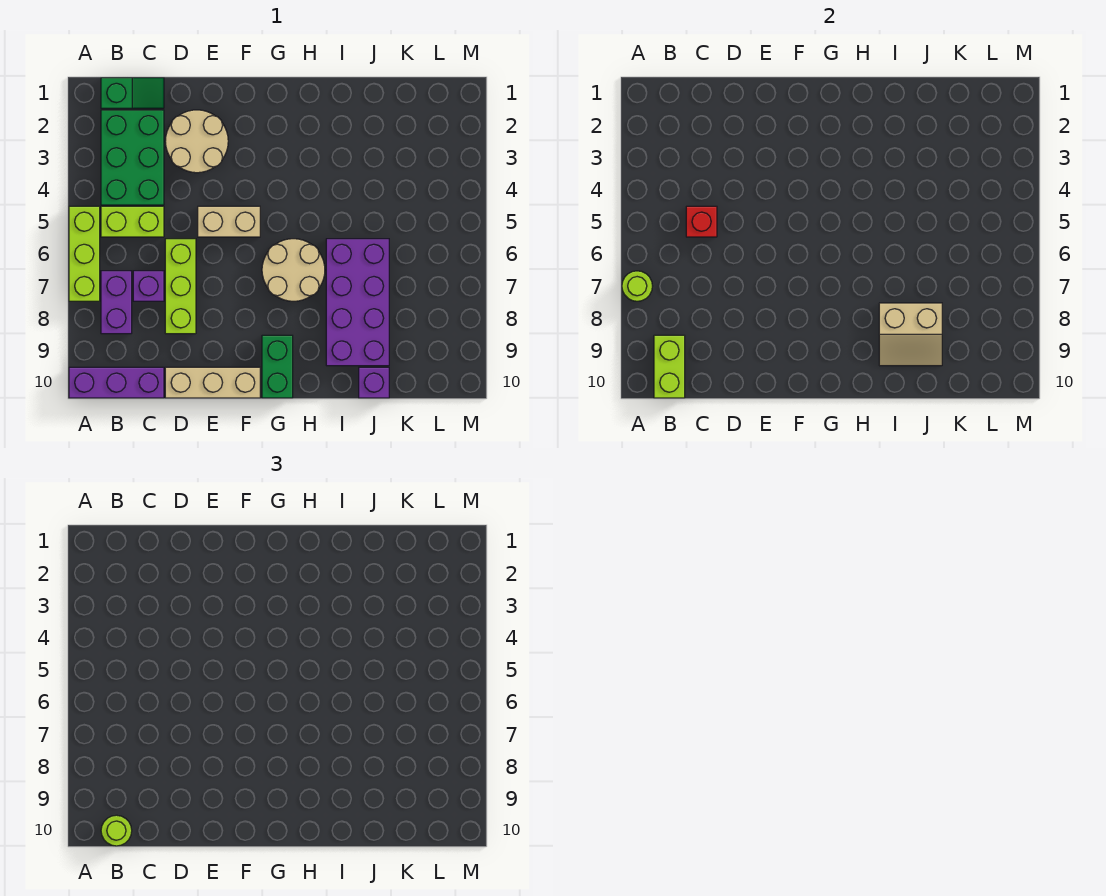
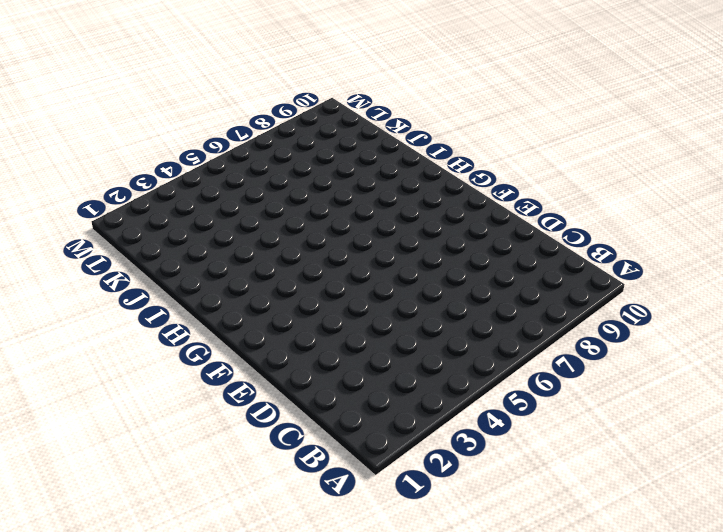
none -> lime brick A5:A7 level 1
none -> purple brick A10:C10 level 1
none -> green slope B1:C1 level 1 top B

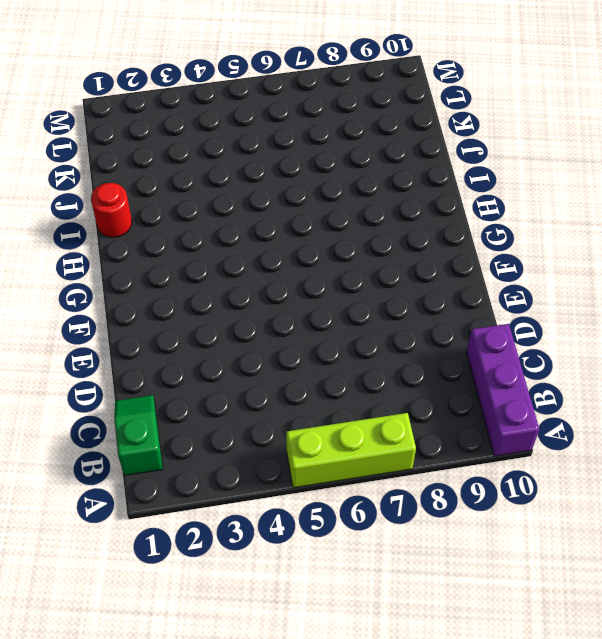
red round brick I1 level 1 -> none
none -> green brick B2:C4 level 1
none -> lime brick B5:C5 level 1
none -> purple brick B7:B8 level 1

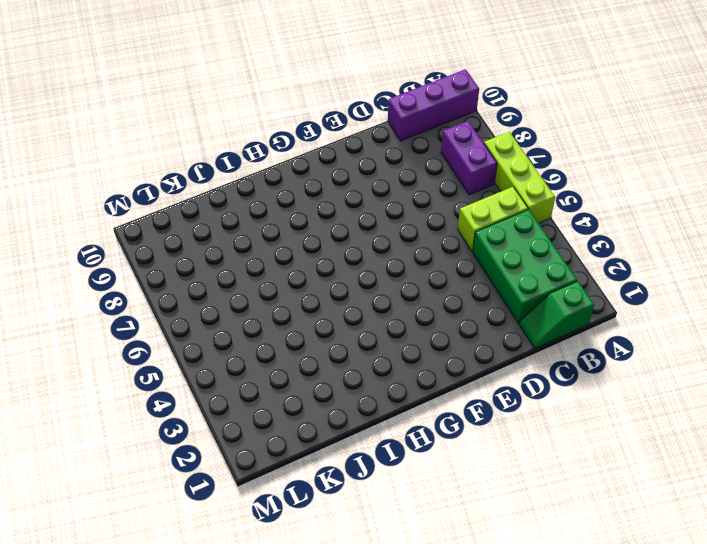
none -> purple brick C7 level 1
none -> tan round brick D2:E3 level 1
none -> lime brick D6:D8 level 1

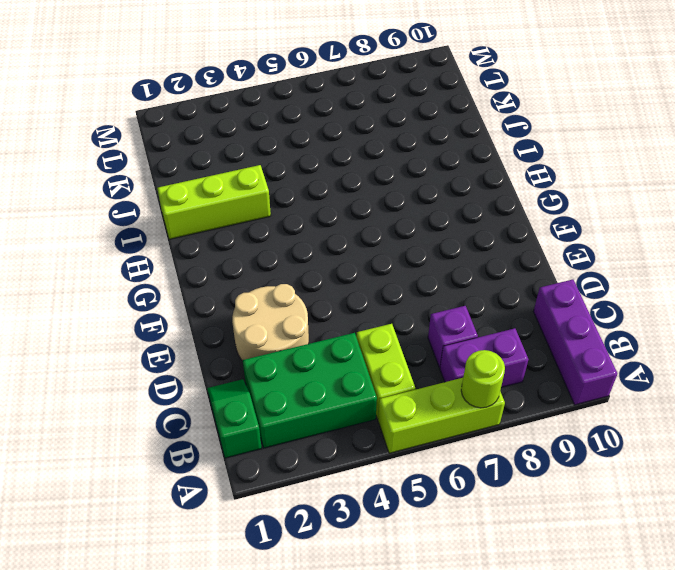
lime brick I1:I3 level 1 -> lime brick D6:D8 level 1
none -> tan brick D10:F10 level 1
none -> tan brick E5:F5 level 1
none -> tan round brick G6:H7 level 1

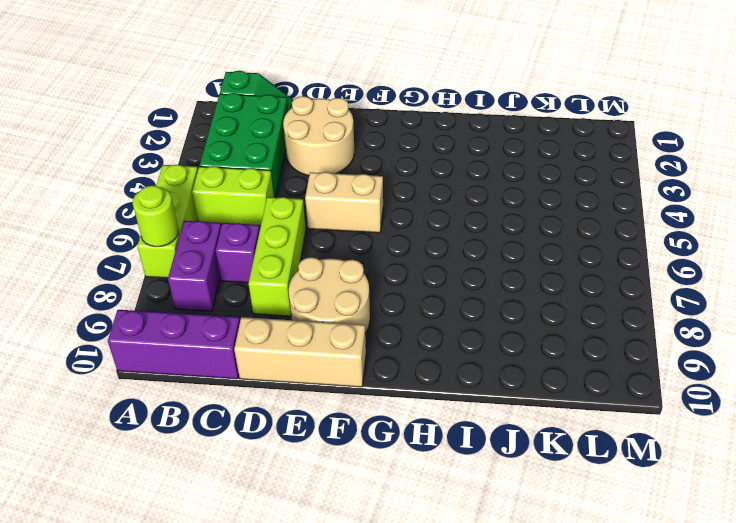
tan round brick E8:F9 level 1 -> tan round brick G6:H7 level 1
none -> green brick G9:G10 level 1
none -> purple brick I6:J9 level 1
none -> purple brick J10 level 1

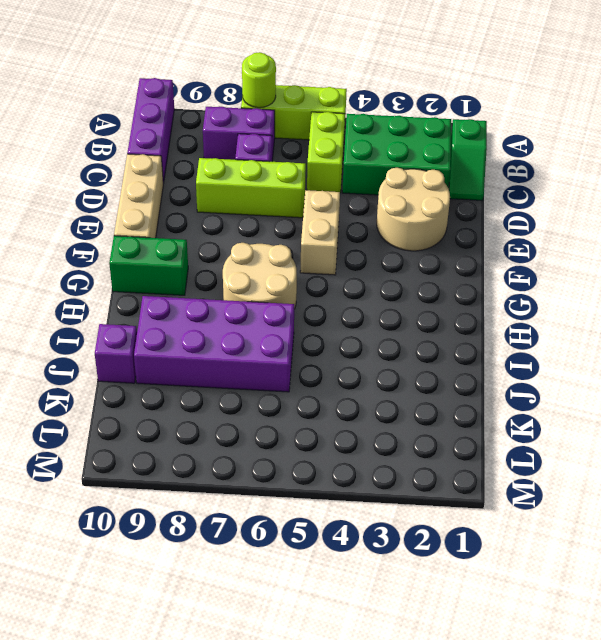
none -> lime brick B9:B10 level 2
none -> red brick C5 level 2
none -> tan slope I8:J9 level 2 top 8

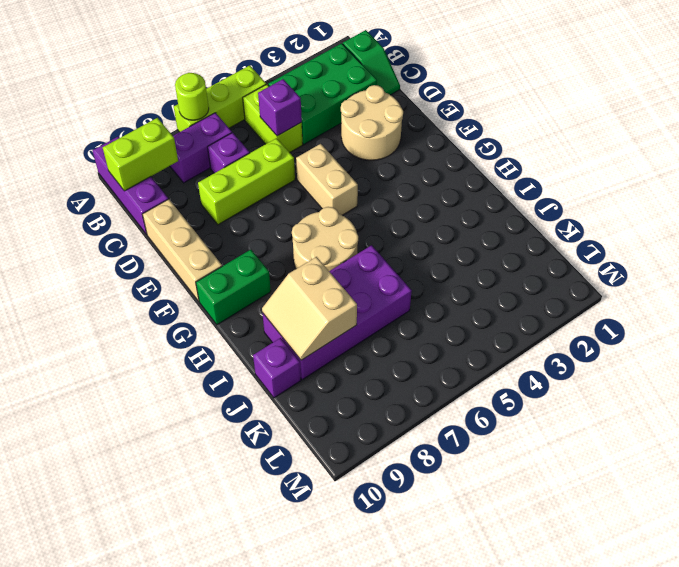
purple brick C5 level 2 -> red brick C5 level 2
none -> lime round brick B10 level 3

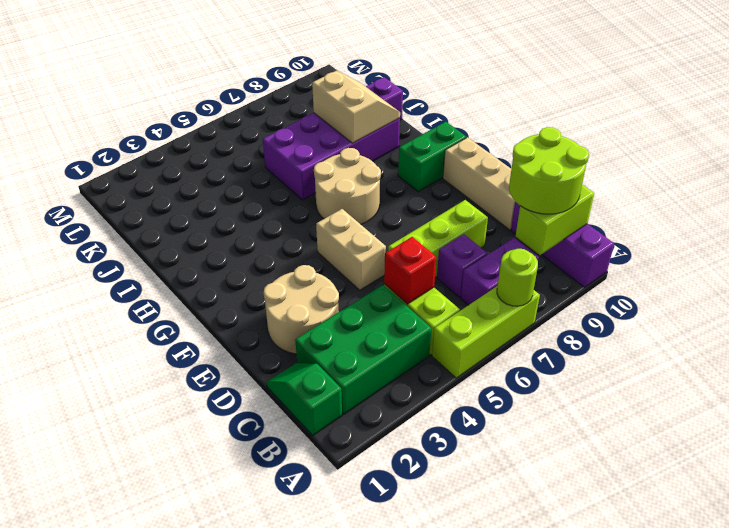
lime round brick B9:C10 level 3 -> lime round brick B10 level 3

